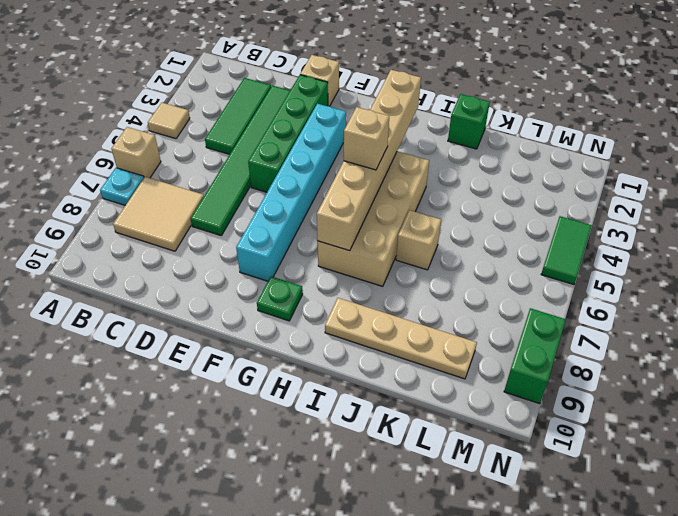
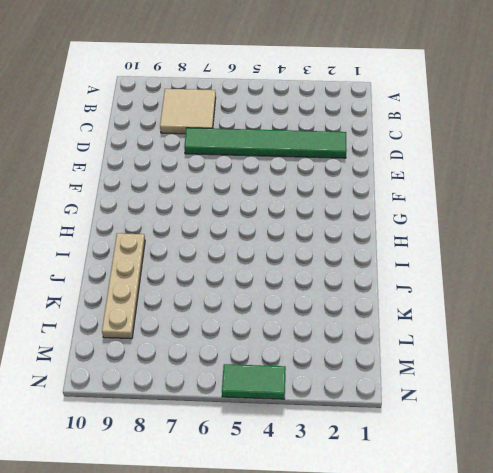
none -> tan tile A4 level 1
none -> tan brick A6 level 1
none -> cyan plate A7 level 1

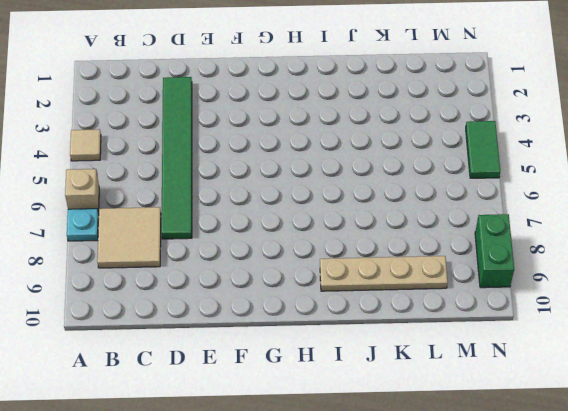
none -> green tile C2:C4 level 1
none -> tan brick E1 level 1
none -> green brick E2:E5 level 1

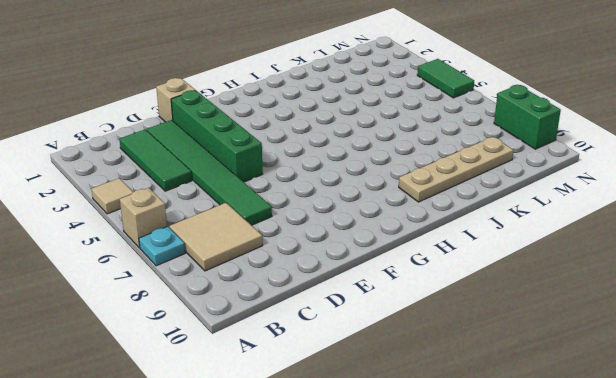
none -> cyan brick F3:F8 level 1
none -> green plate G9 level 1
none -> tan brick H4:I7 level 1

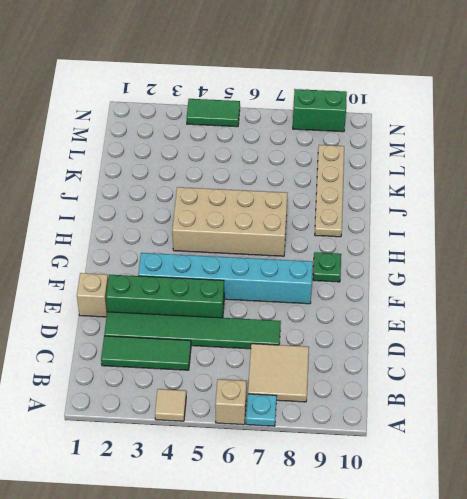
none -> green brick J1 level 1
none -> tan brick J6 level 1
none -> tan brick H2:H7 level 2

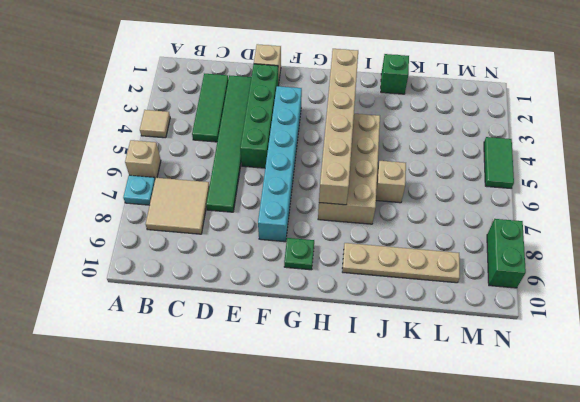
none -> tan brick H5 level 3

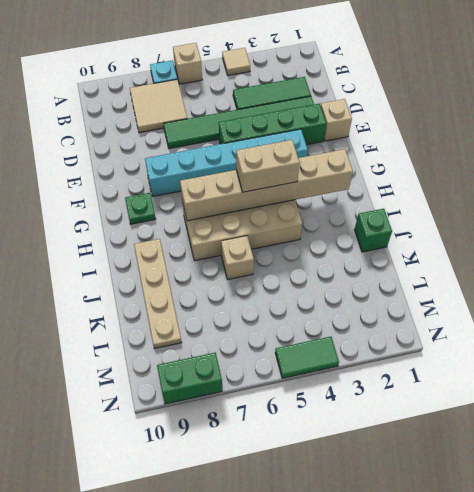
tan brick H4:H5 level 3 -> tan brick H5 level 3

